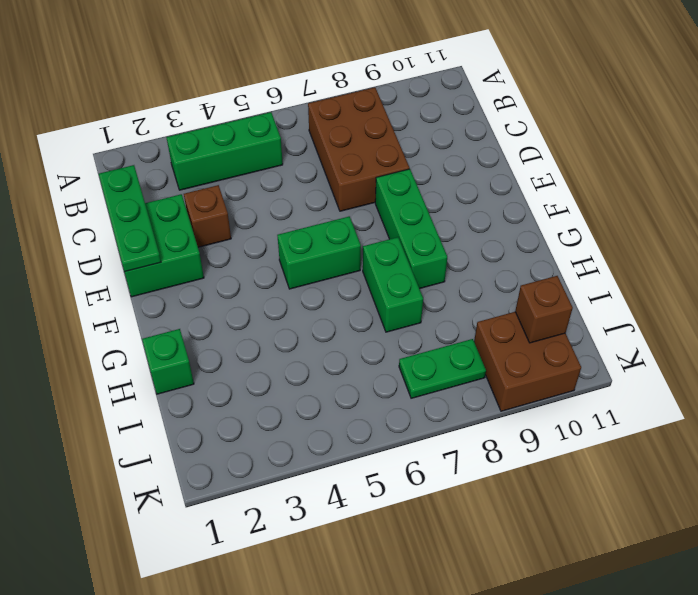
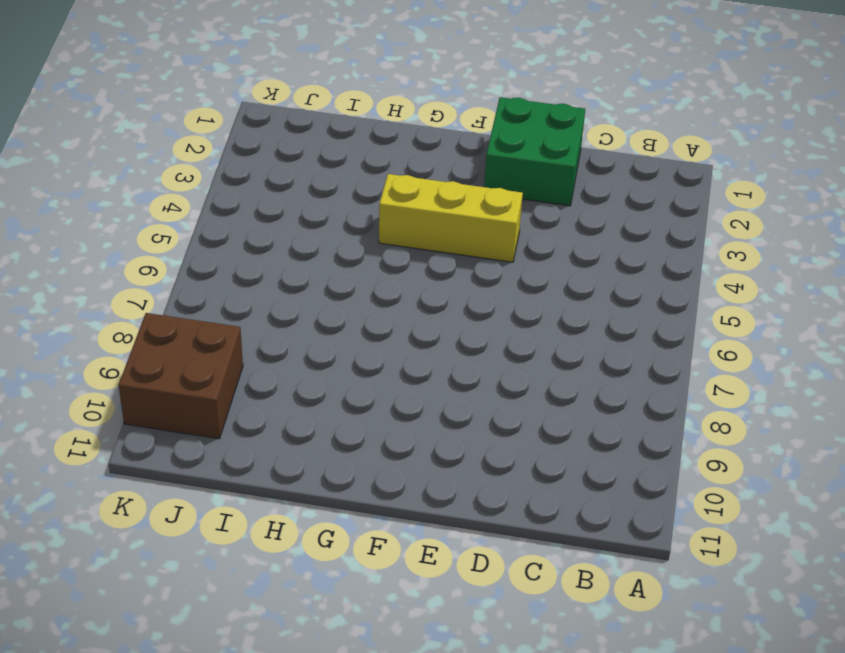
yellow brick E4:G4 level 1 -> none
none -> green brick B3:B5 level 1
none -> brown brick B7:D8 level 1
none -> brown brick D3 level 1

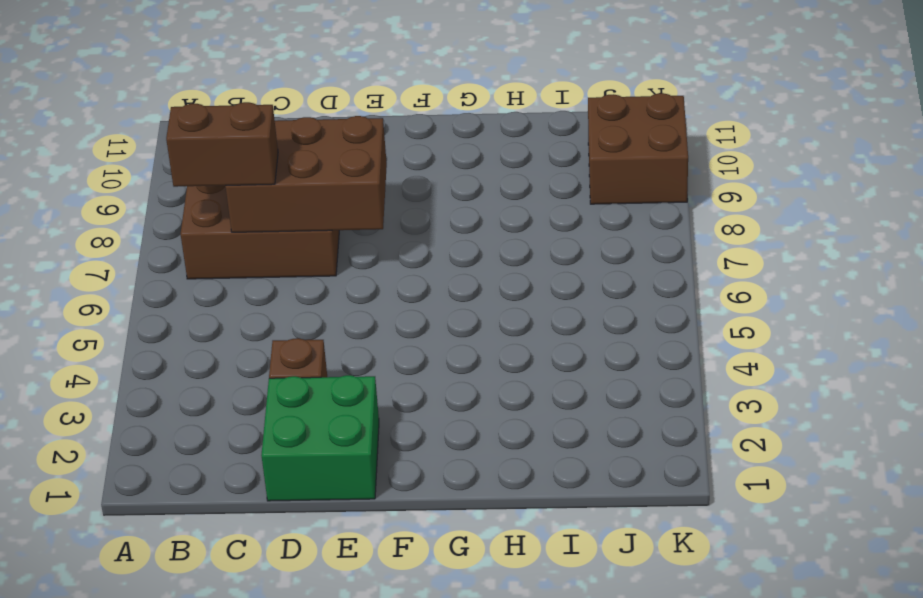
brown brick B7:C7 level 3 -> none
brown brick C7:E8 level 2 -> none
none -> green brick B3:B5 level 1
none -> green brick E8:G8 level 1
none -> green brick F5:F6 level 1

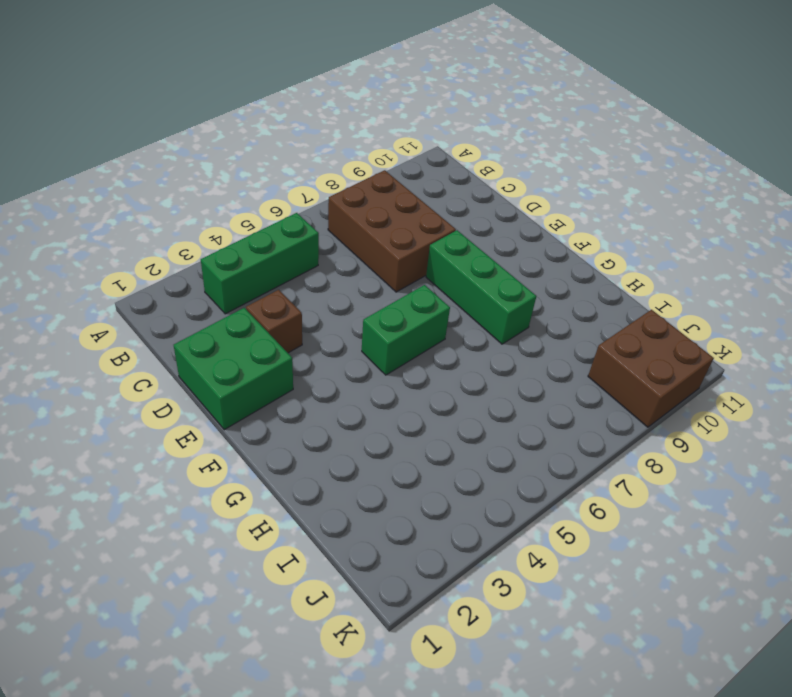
none -> green brick G7:H7 level 1
none -> green brick H1 level 1
none -> green plate J7:J8 level 1

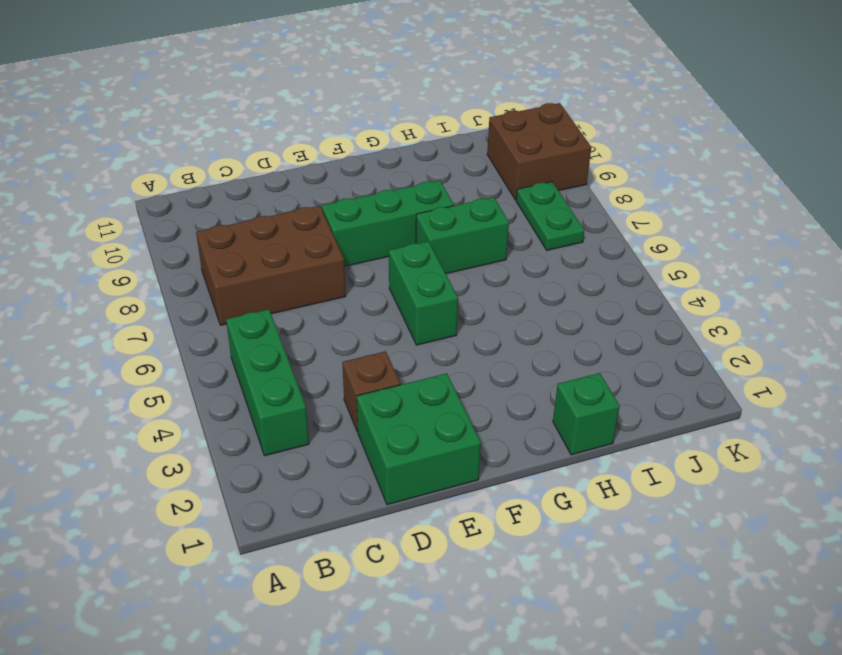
none -> green plate C1:E1 level 2
none -> brown brick J10 level 2

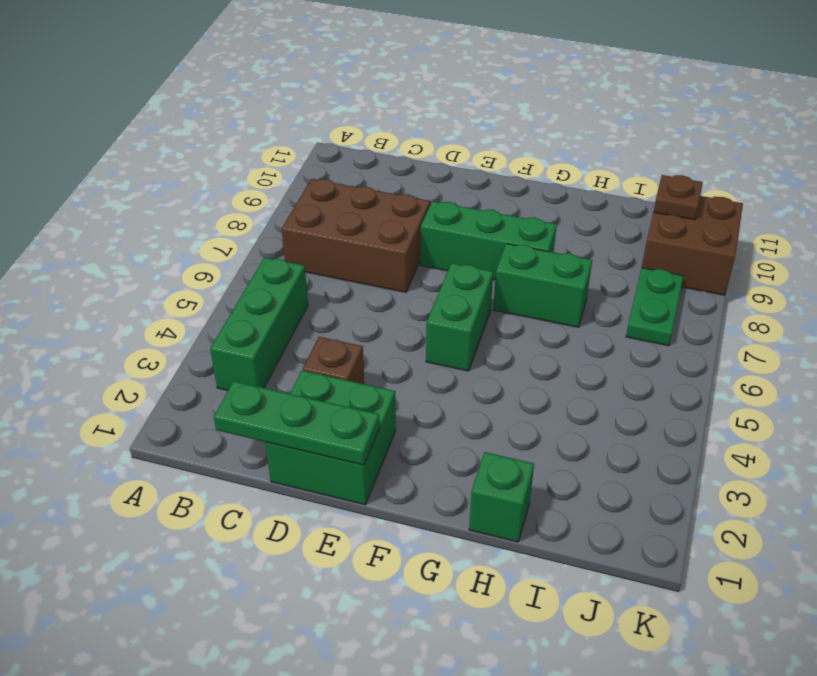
brown plate J10 level 2 -> brown brick J10 level 2

